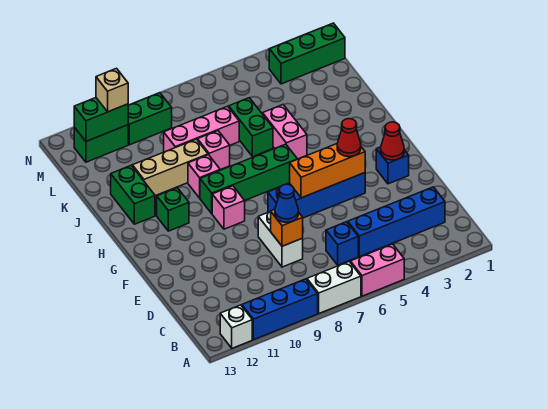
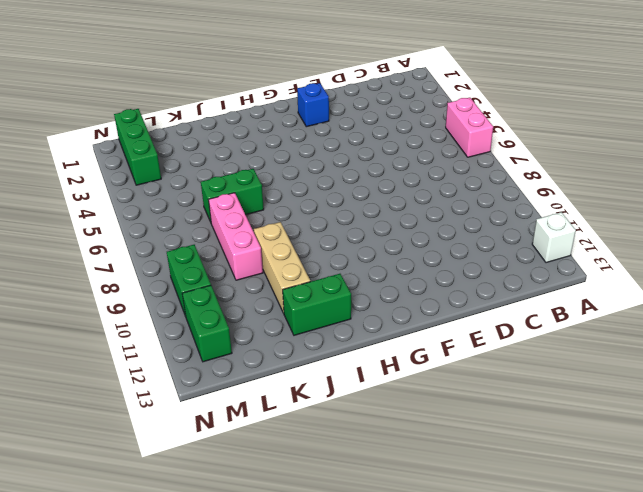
none -> white brick A7:A8 level 1
none -> blue brick A9:A11 level 1
none -> blue brick C2:C5 level 1

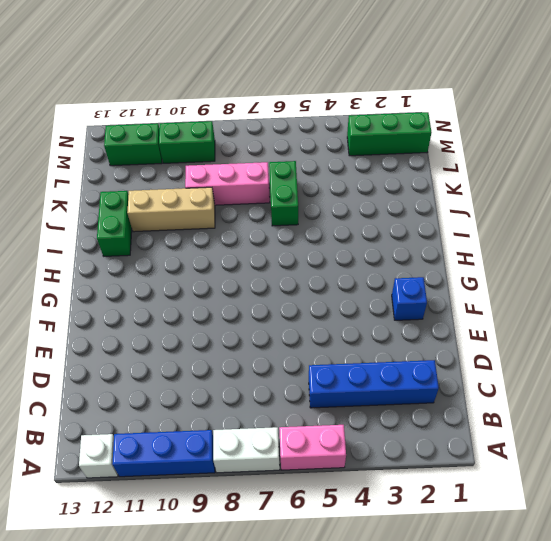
none -> blue brick C6 level 1
none -> white brick D8:E8 level 1
none -> blue brick F4:F7 level 1

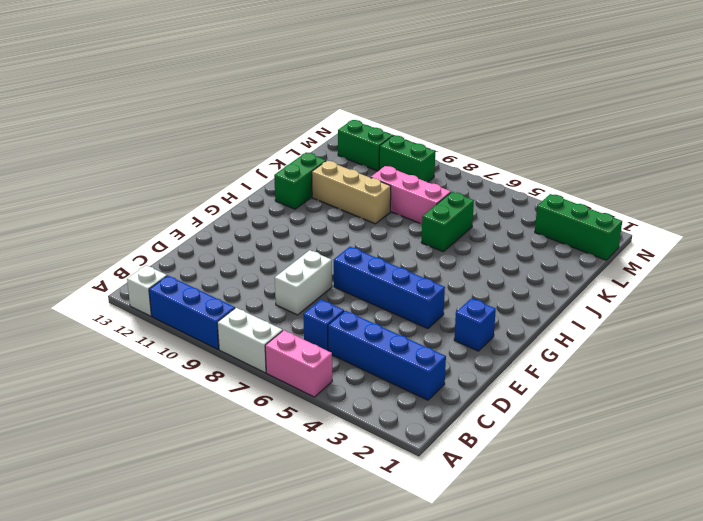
none -> pink brick G9 level 1
none -> green brick H6:H9 level 1
none -> green brick H11 level 1

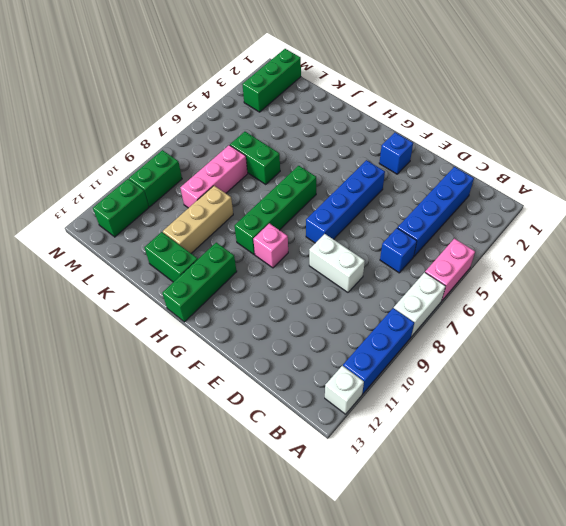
green brick H11:H13 level 1 -> green brick H11 level 1
none -> pink brick I5:J5 level 1
none -> pink brick I9 level 1
none -> pink brick J8 level 1

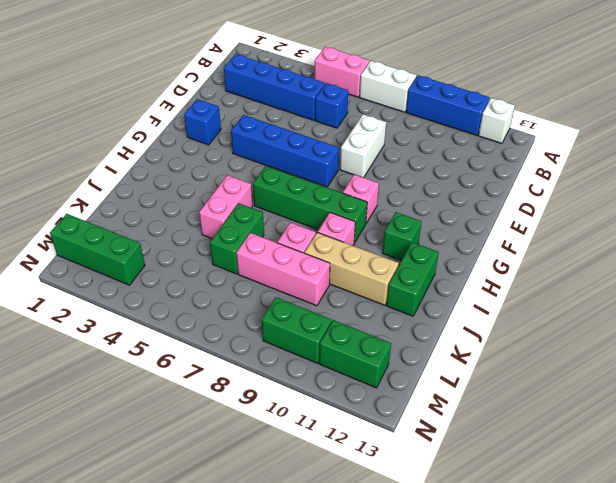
none -> orange brick D8 level 2
none -> red cone F2 level 2
none -> orange brick F4:F6 level 2

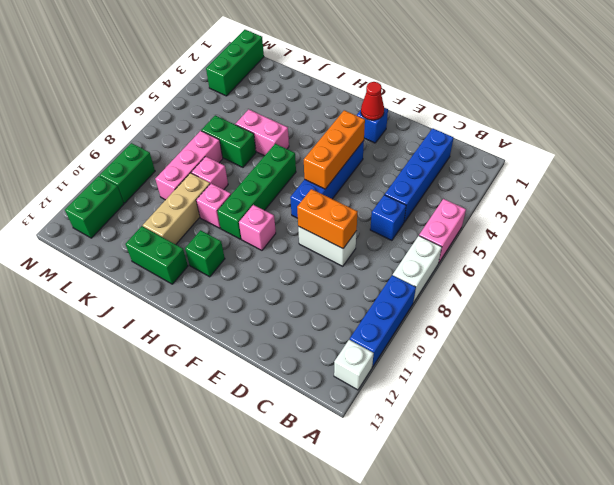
orange brick D8:E8 level 2 -> orange brick D8 level 2
none -> green brick M11:M12 level 2
none -> blue cone D8 level 3
none -> red cone F4 level 3

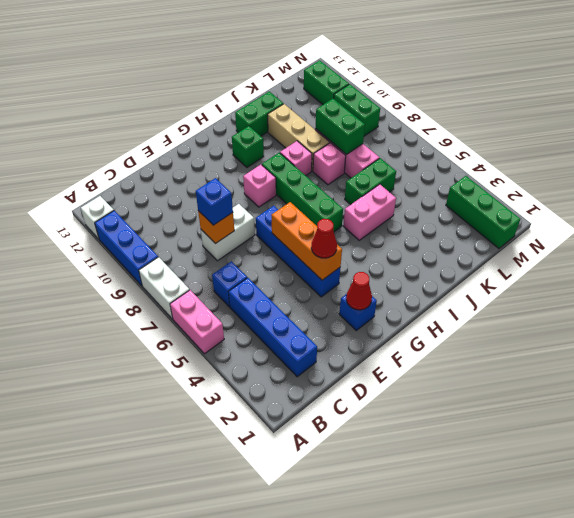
blue brick D8 level 3 -> blue cone D8 level 3
green brick K8:K9 level 2 -> green brick M11:M12 level 2
none -> tan brick M11 level 3

